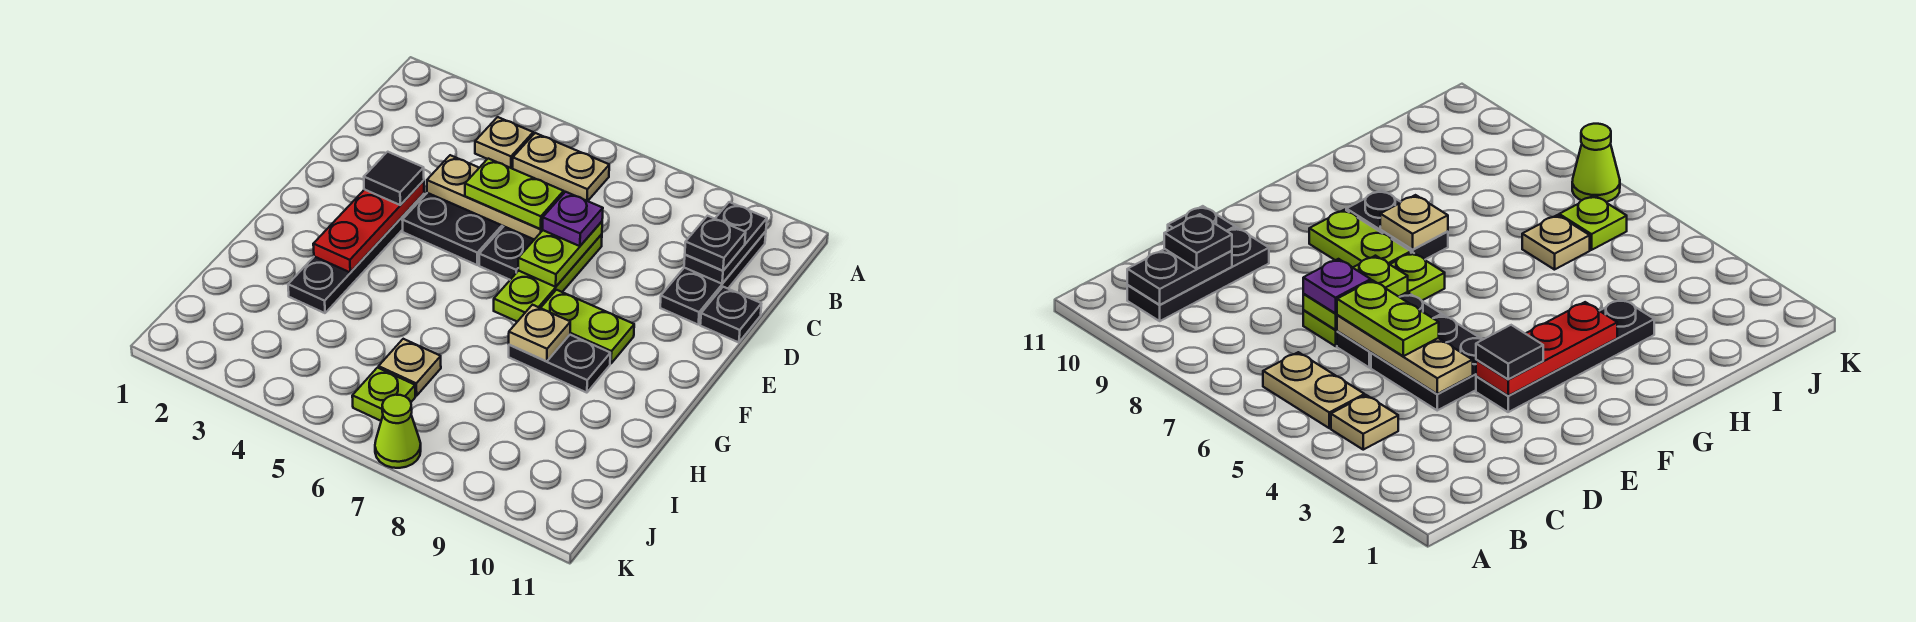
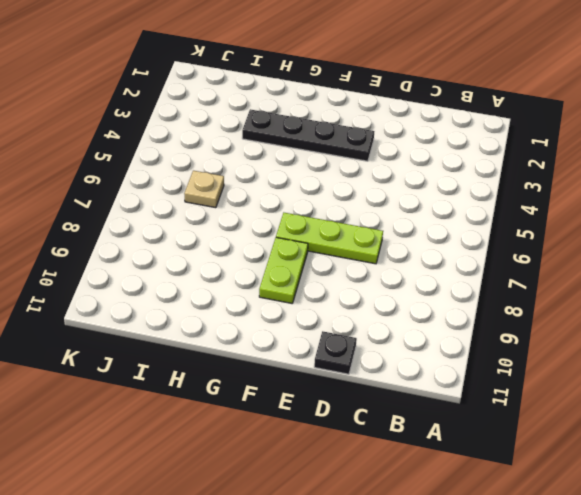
none -> tan plate B4 level 1
none -> tan plate B5:B6 level 1
none -> black plate B10:D10 level 1

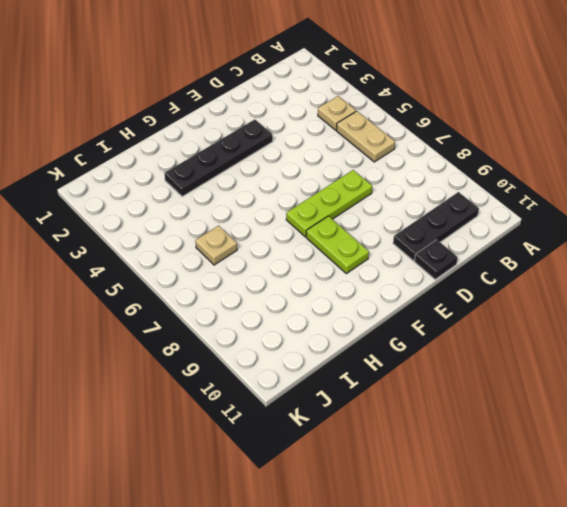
none -> black plate D4:E5 level 1
none -> black plate D6:E6 level 1
none -> black plate G8:G9 level 1

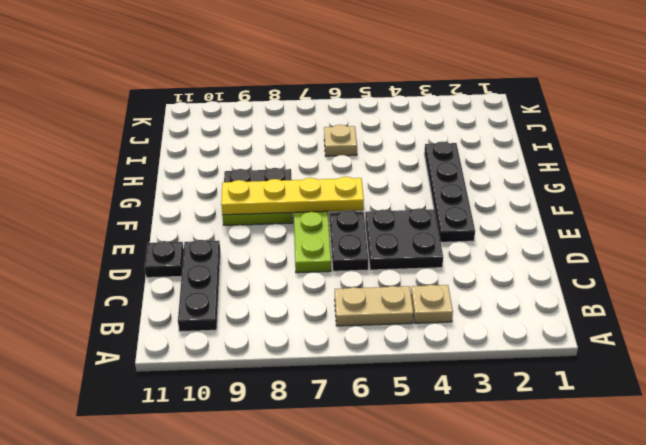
yellow plate F6:F9 level 2 -> none
none -> lime plate J6 level 1
none -> lime cone K7 level 1
none -> black plate B10:C10 level 2

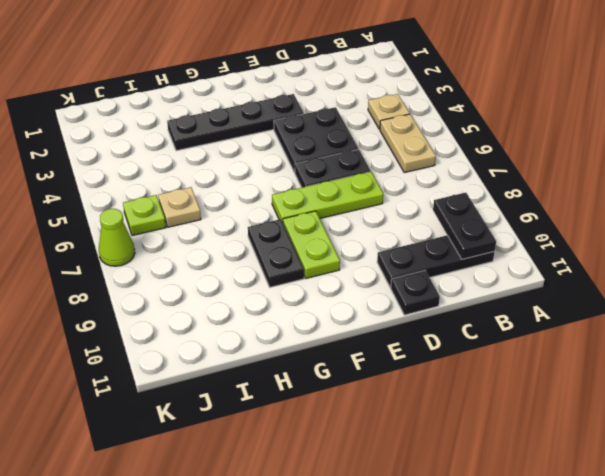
black plate B9:B10 level 2 -> black plate B10:C10 level 2
none -> tan plate D4:D6 level 2
none -> lime plate D7:E7 level 2
none -> red plate E3:G3 level 2

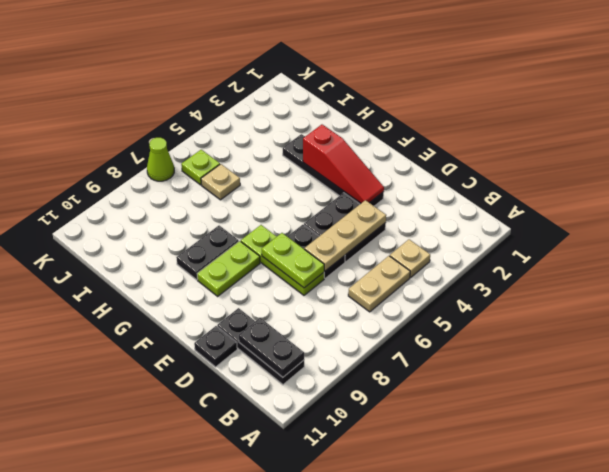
red slope E3:G3 level 2 top G -> red plate E3:G3 level 2
none -> tan plate G8 level 2
none -> black plate C10 level 3
none -> lime plate D5:D6 level 3

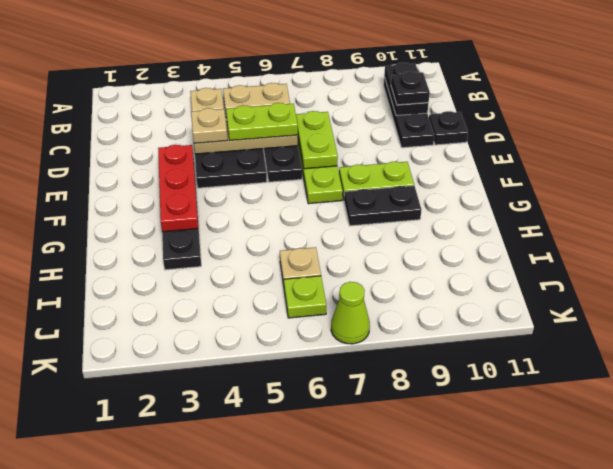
tan plate D4 level 3 -> tan plate G8 level 2
none -> purple plate D7 level 3
none -> black tile E3 level 3

